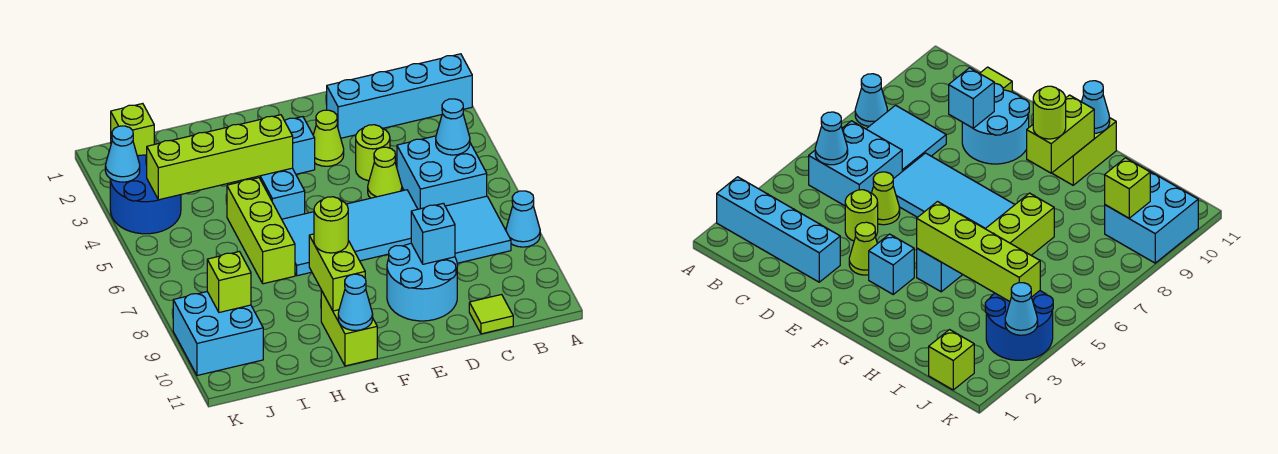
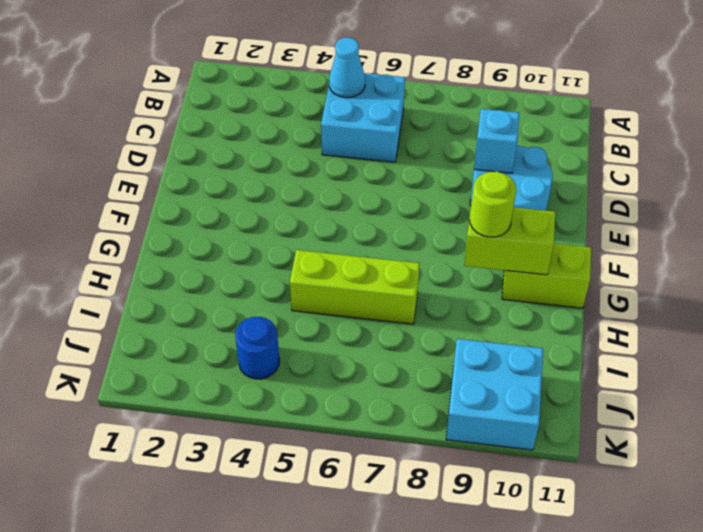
blue round brick J4 level 1 -> blue round brick J3:K4 level 1
none -> cyan brick A2:D2 level 1
none -> cyan cone A8 level 1
none -> cyan tile B7:C8 level 1

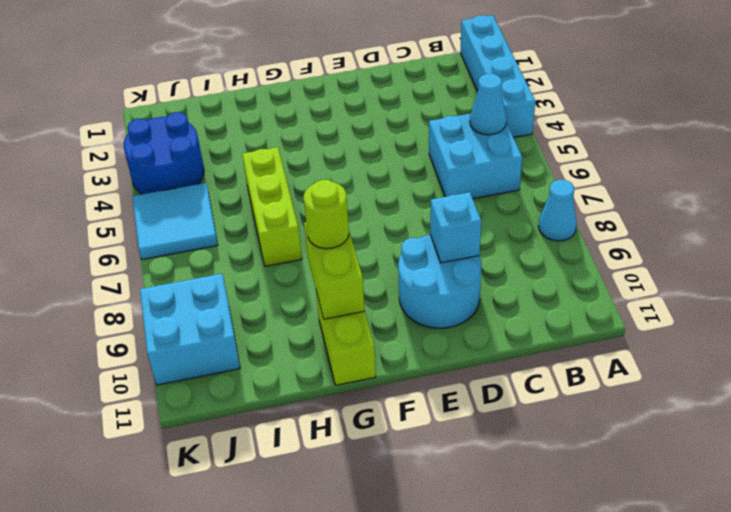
cyan brick A1:A4 level 1 -> cyan brick A2:D2 level 1
cyan tile J5:K6 level 1 -> cyan tile B7:C8 level 1
none -> lime tile C11 level 1
none -> lime round brick D4 level 1
none -> lime cone D5 level 1

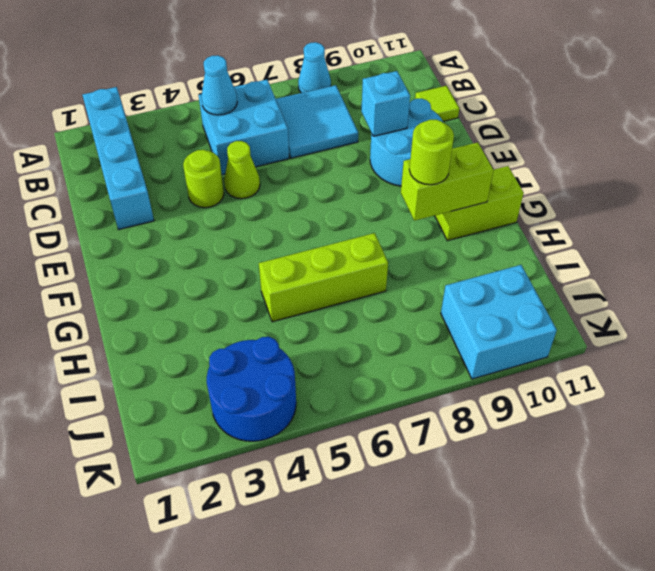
none -> cyan tile D6:G7 level 1
none -> lime cone E3 level 1
none -> cyan brick F3 level 1

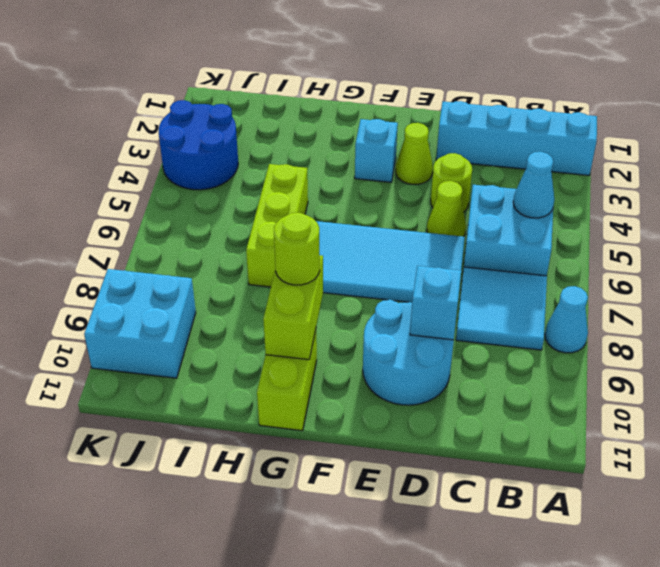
none -> lime tile C11 level 1
none -> cyan brick G4:G5 level 1
none -> lime brick J1 level 1

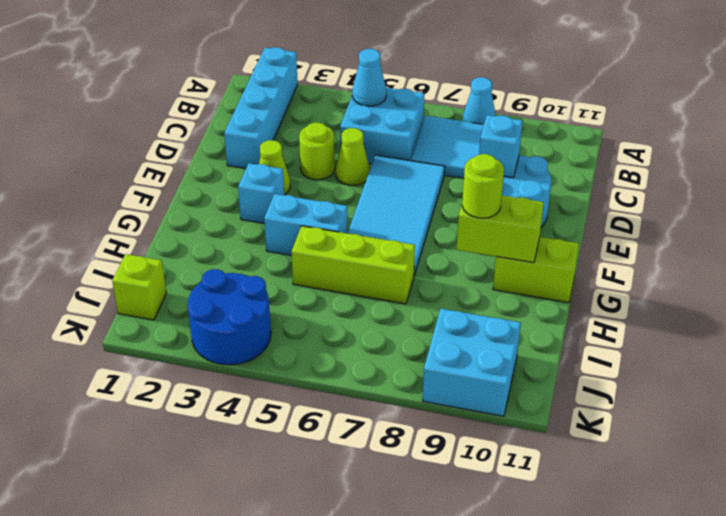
none -> lime tile C11 level 1
none -> lime brick G4:J4 level 2
none -> cyan cone G11 level 2

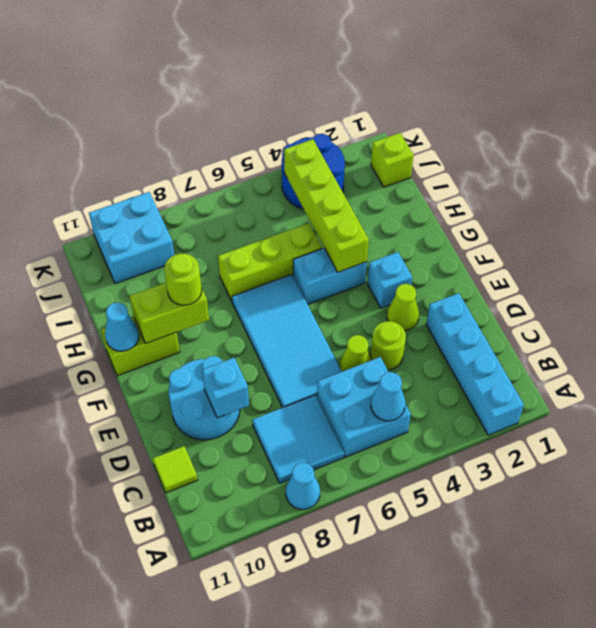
none -> lime brick J9 level 2
none -> cyan cone K3 level 2

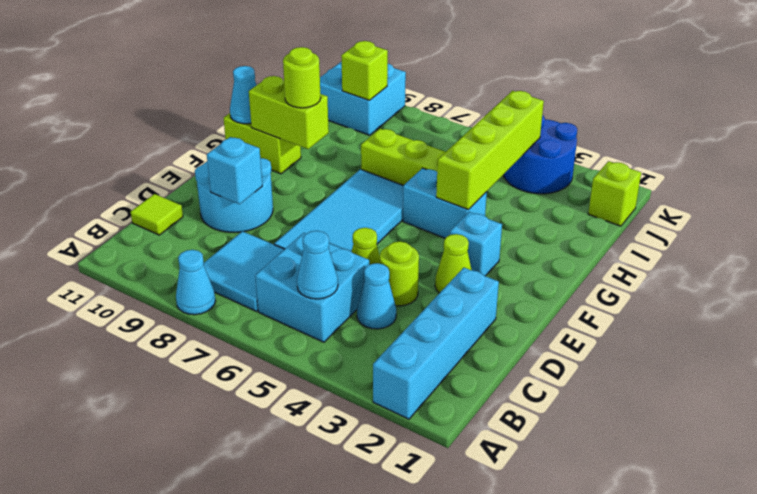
cyan cone C4 level 1 -> cyan cone K3 level 2

